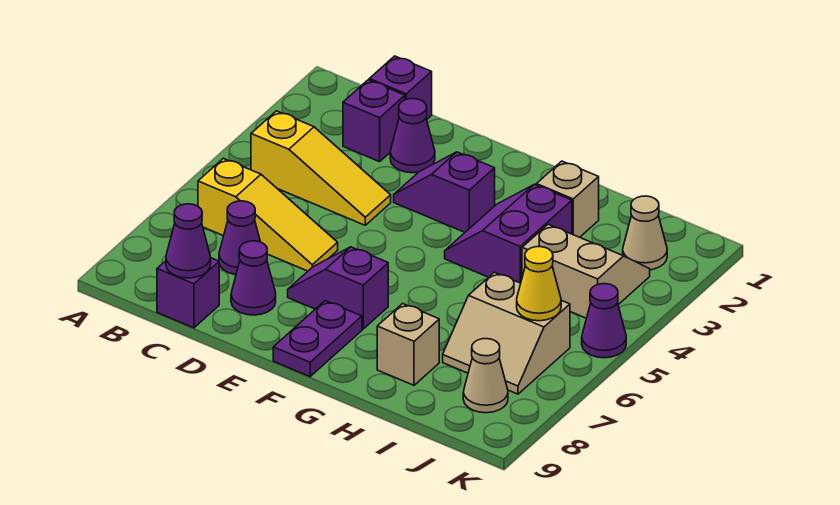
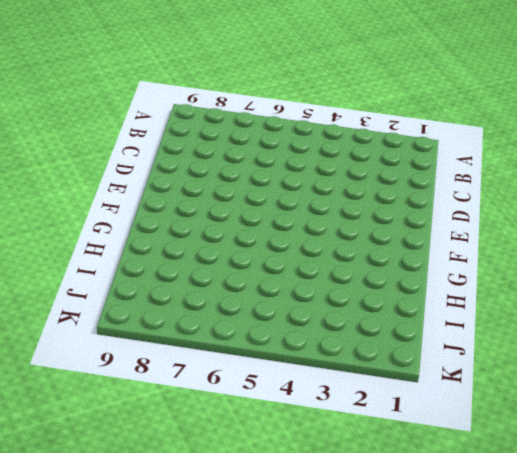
none -> yellow slope B4:D4 level 1 top B
none -> yellow slope B6:D6 level 1 top B
none -> purple brick C1 level 1

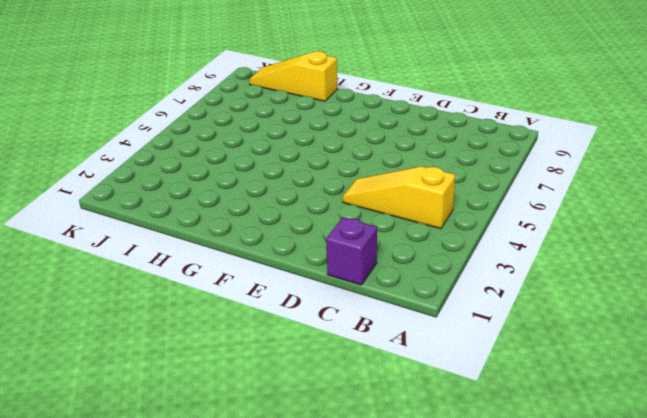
yellow slope H9:J9 level 1 top H -> yellow slope B6:D6 level 1 top B
none -> purple brick C2 level 1
none -> purple cone C7 level 1
none -> purple brick C9 level 1

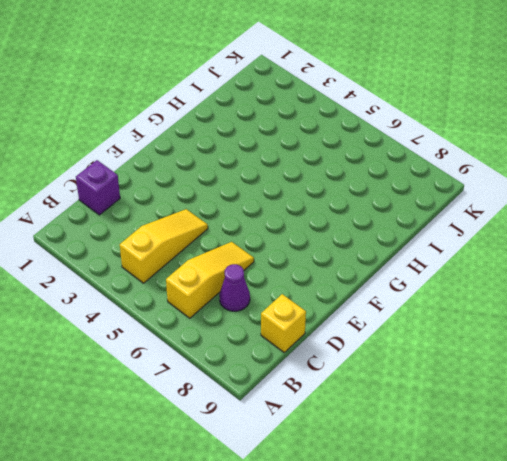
yellow brick C9 level 1 -> purple brick C9 level 1
none -> purple brick C2 level 1
none -> purple cone D2 level 1
none -> purple cone D8 level 1

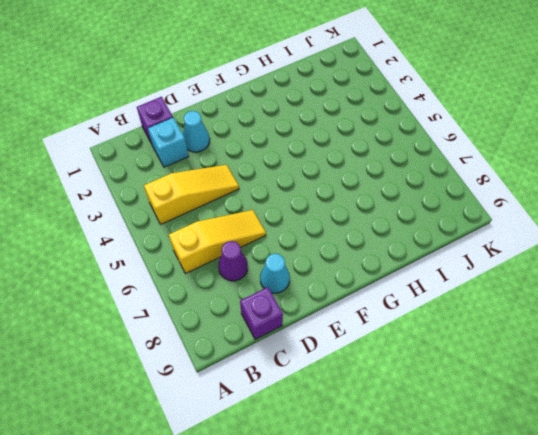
cyan brick C2 level 1 -> purple brick C2 level 1
cyan cone D2 level 1 -> purple cone D2 level 1
cyan cone D8 level 1 -> purple cone D8 level 1
none -> purple slope E3:F3 level 1 top F
none -> purple slope E7:F7 level 1 top F
none -> purple plate F8:F9 level 1

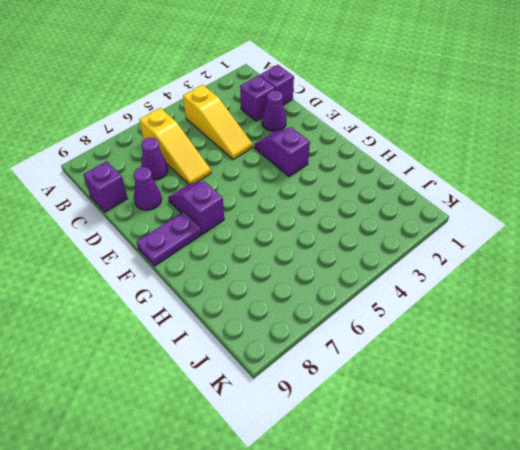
none -> purple slope G3:H4 level 1 top H
none -> tan brick H2 level 1
none -> tan brick H8 level 1

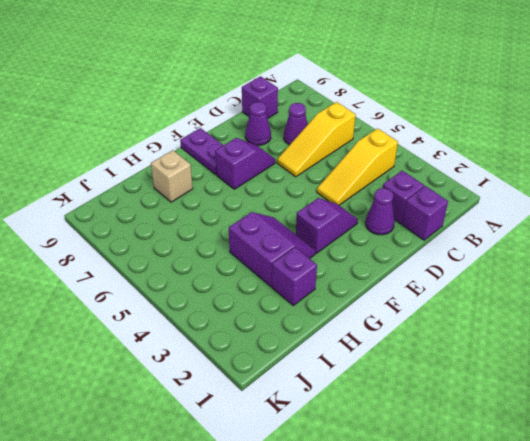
purple brick H2 level 1 -> tan brick H2 level 1
none -> tan slope I3:J4 level 1 top 4
none -> tan slope I6:J7 level 1 top 6
none -> tan cone J2 level 1

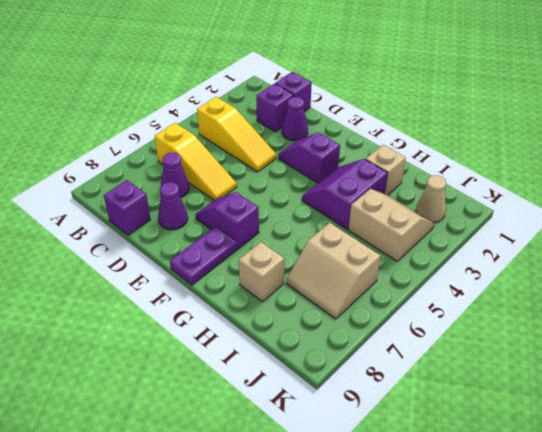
none -> tan cone J8 level 1
none -> purple cone K5 level 1
none -> purple cone C9 level 2

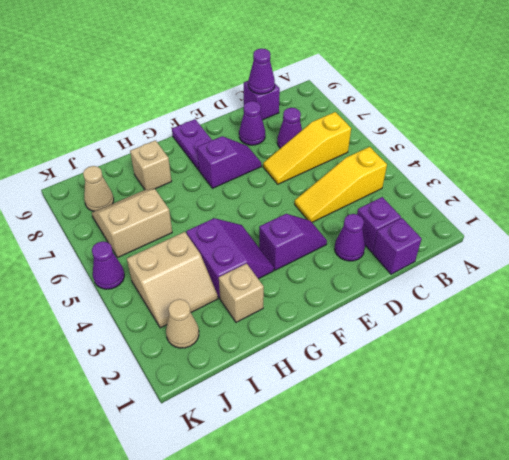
none -> yellow cone J6 level 2

